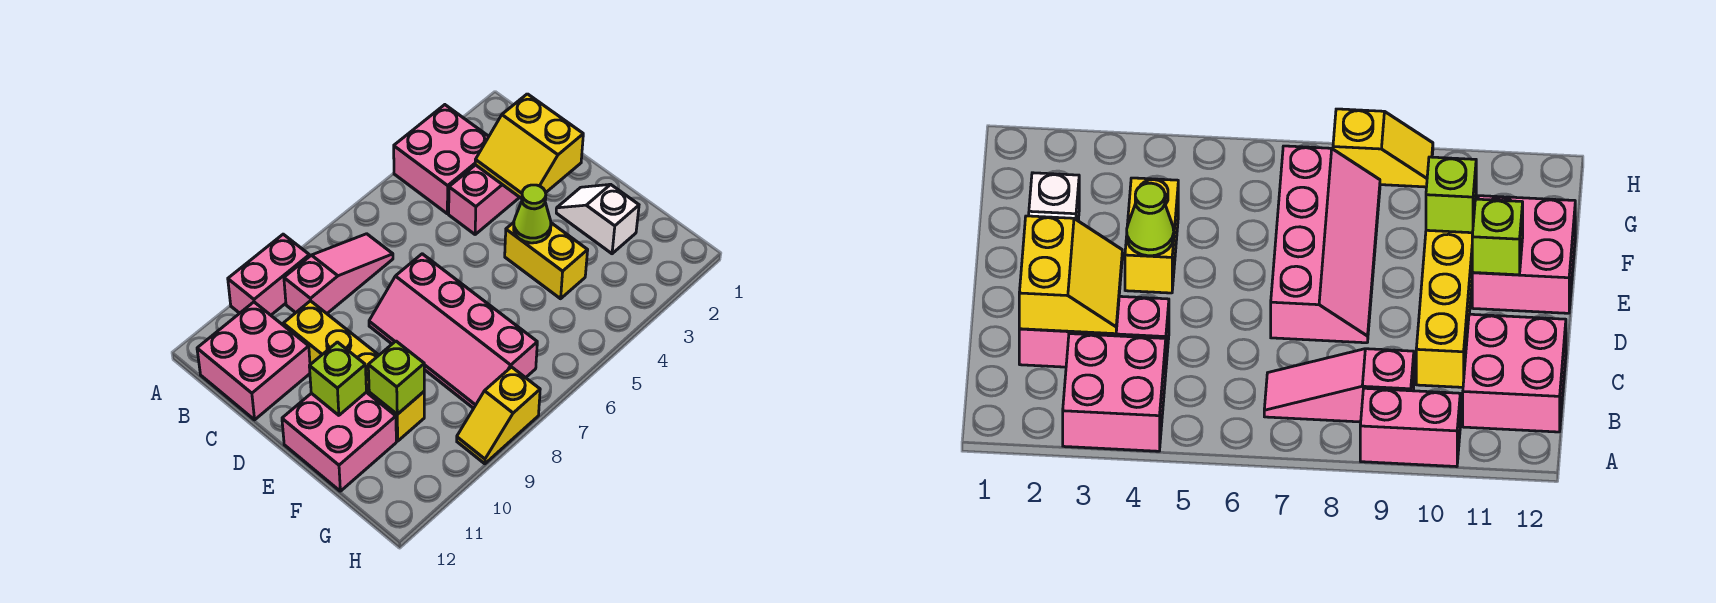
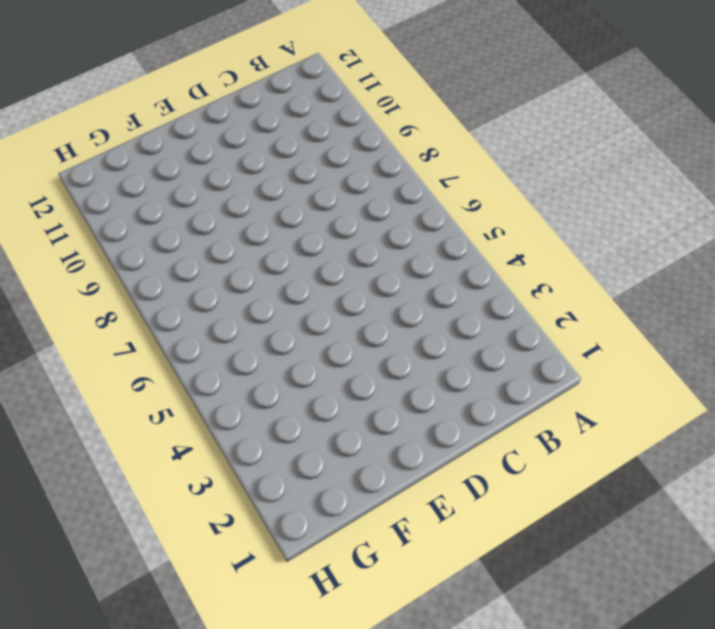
none -> pink brick A3:B4 level 1
none -> pink brick A9:A10 level 1
none -> pink slope B7:B9 level 1 top 9

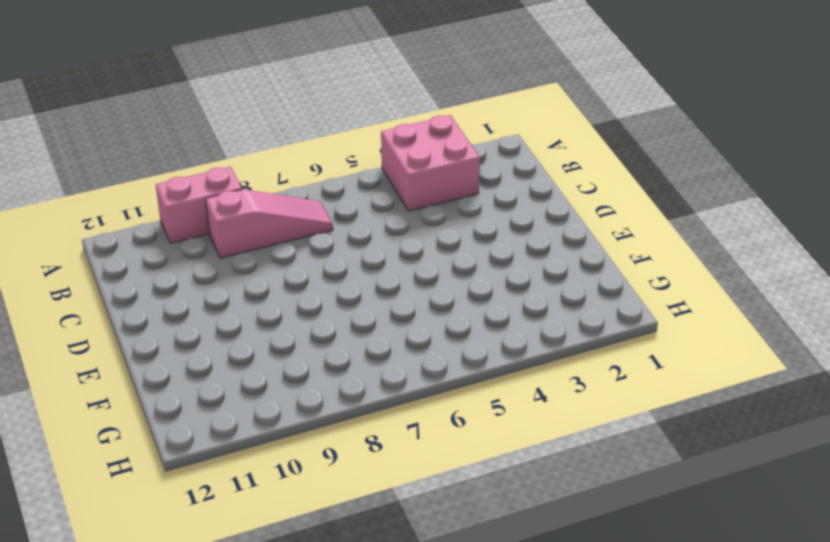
none -> pink brick B11:C12 level 1
none -> pink brick C2:C4 level 1
none -> yellow brick C10:F10 level 1

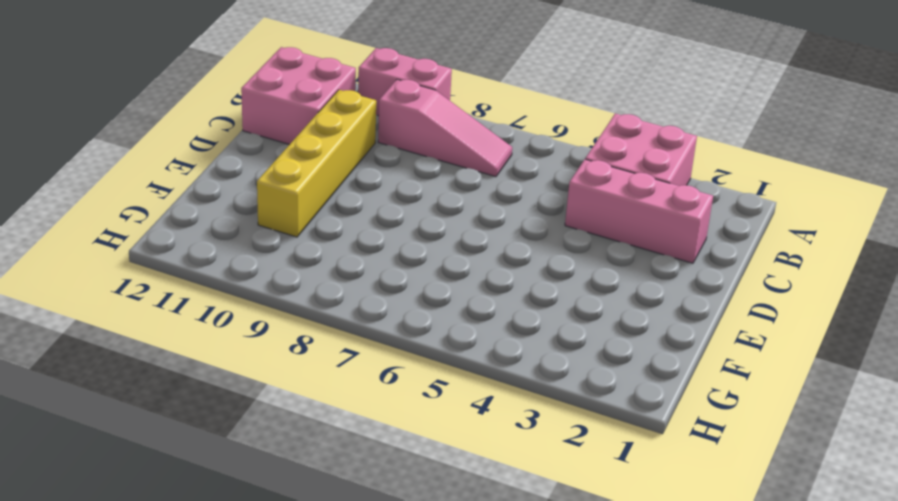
none -> pink slope D7:G8 level 1 top 7
none -> white slope E2:F2 level 1 top F
none -> yellow brick E4:F4 level 1

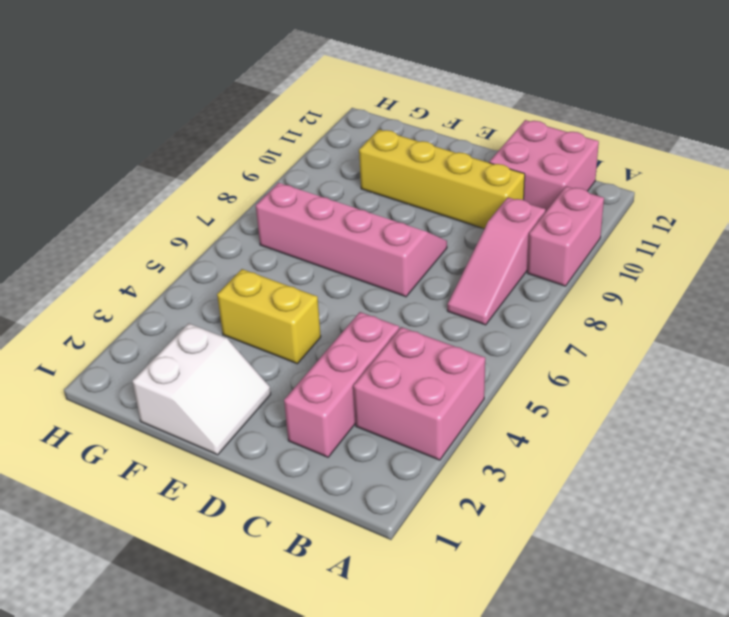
white slope E1:F2 level 1 top F -> white slope E2:F2 level 1 top F
none -> pink brick E11:F12 level 1
none -> yellow slope H8:H9 level 1 top 8
none -> yellow slope C2:D3 level 2 top 2

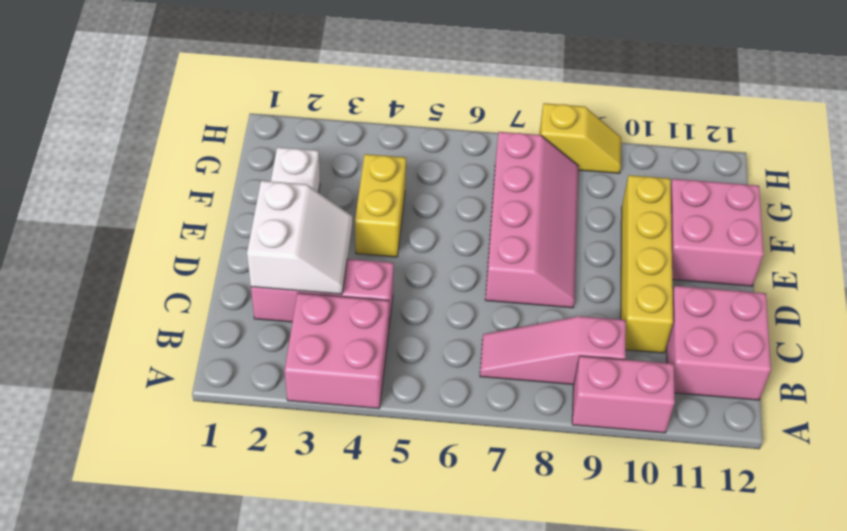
white slope C2:D3 level 2 top 2 -> yellow slope C2:D3 level 2 top 2
none -> lime cone E4 level 2
none -> lime brick E11 level 2
none -> lime brick F10 level 2

